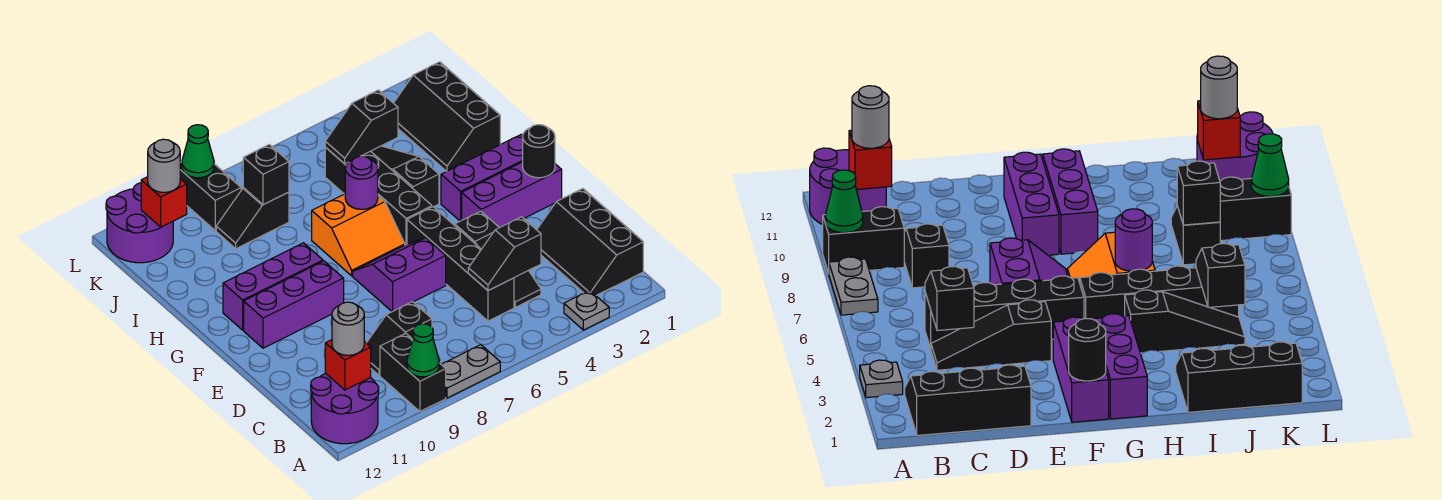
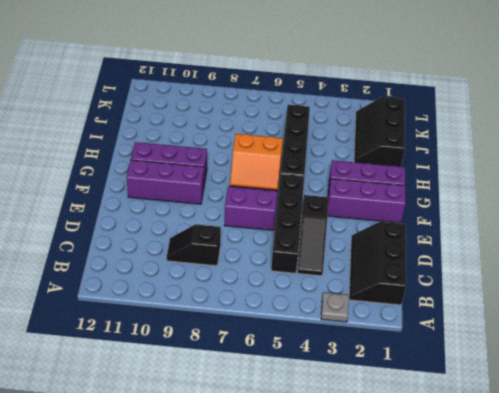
none -> grey plate A7:A8 level 1
none -> black brick A9:B9 level 1
none -> purple round brick A11:B12 level 1
none -> black slope H4:J4 level 1 top H

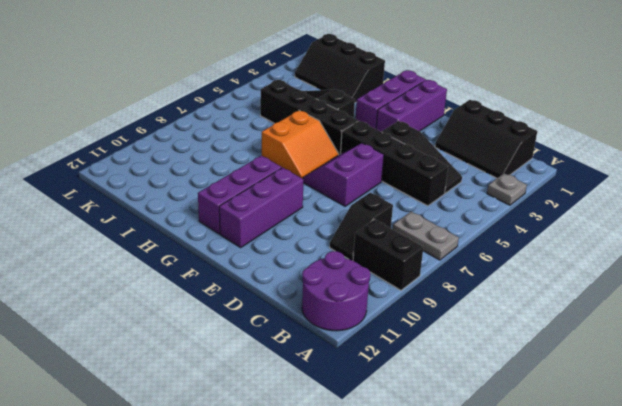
grey plate A7:B7 level 1 -> grey plate A7:A8 level 1
none -> black slope J8:J9 level 1 top 8
none -> black brick K9:L9 level 1
none -> purple round brick K11:L12 level 1
none -> green cone A9 level 2

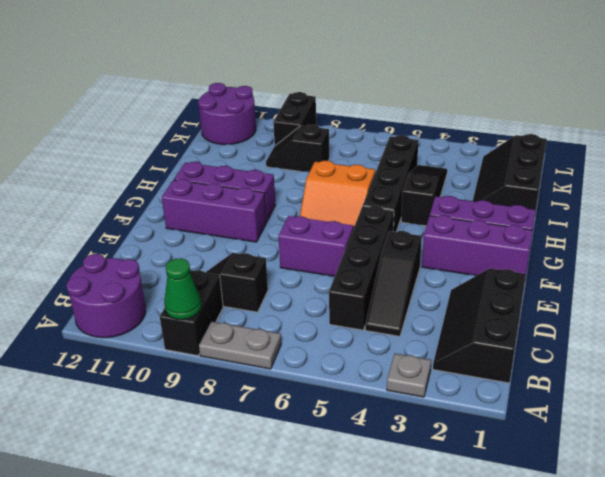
none -> red brick B11 level 2
none -> black slope C4:C5 level 2 top 4
none -> black round brick F1 level 2
none -> purple round brick H6 level 2

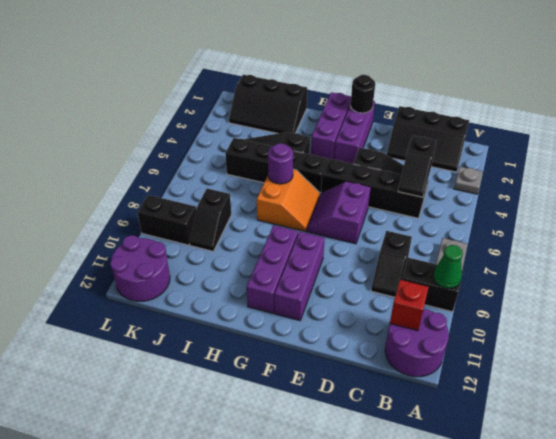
none -> black slope J4:J5 level 2 top 4
none -> black brick J8 level 2
none -> red brick K11 level 2
none -> green cone L9 level 2

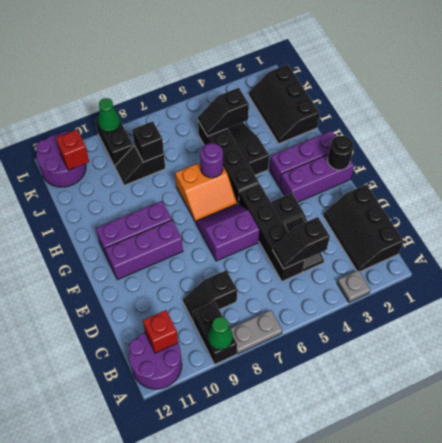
none -> grey round brick B11 level 3
none -> grey round brick K11 level 3

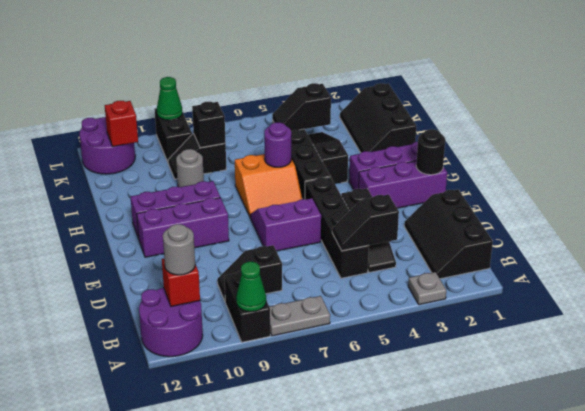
grey round brick I9 level 1 -> grey round brick K11 level 3

